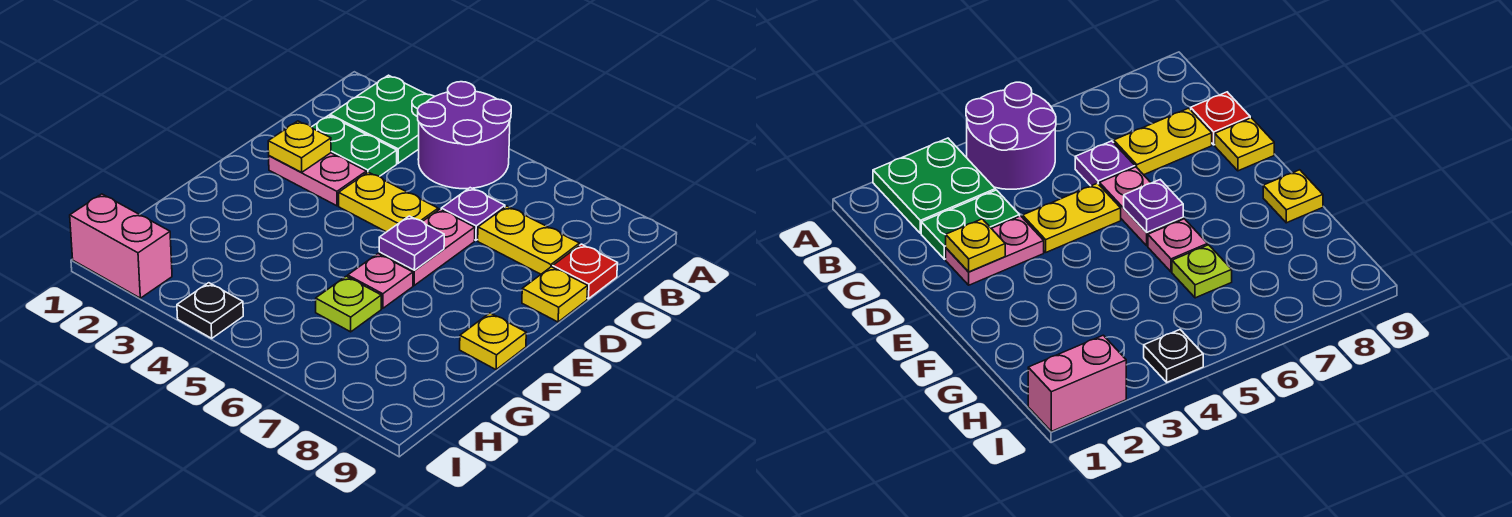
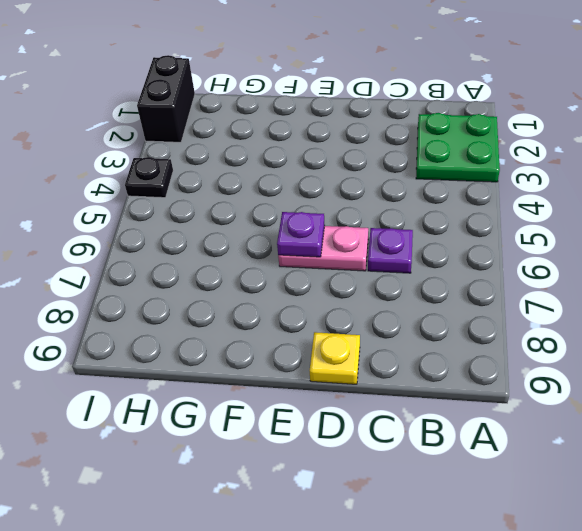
black brick I1:I2 level 1 -> pink brick I1:I2 level 1
none -> purple round brick A4:B5 level 1
none -> green plate C2:C3 level 1
none -> yellow plate C7:C8 level 1

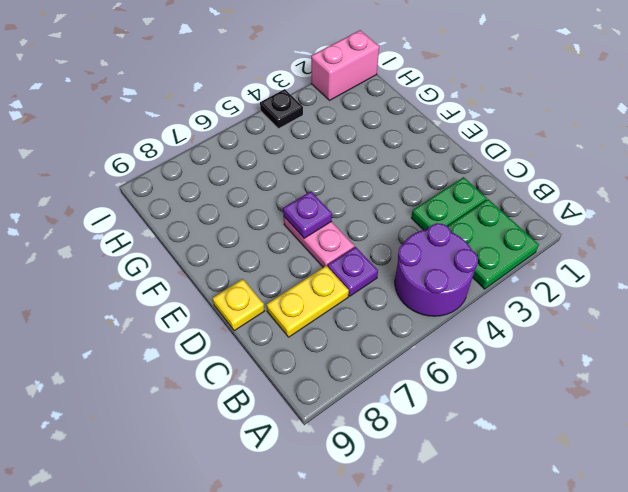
none -> red plate C9 level 1
none -> pink plate D2:D3 level 1
none -> yellow plate D4:D5 level 1

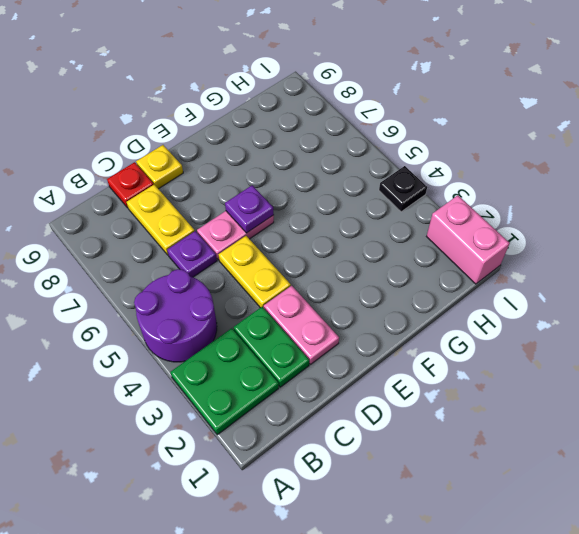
none -> pink plate F6 level 1
none -> yellow plate F9 level 1
none -> lime plate G6 level 1

